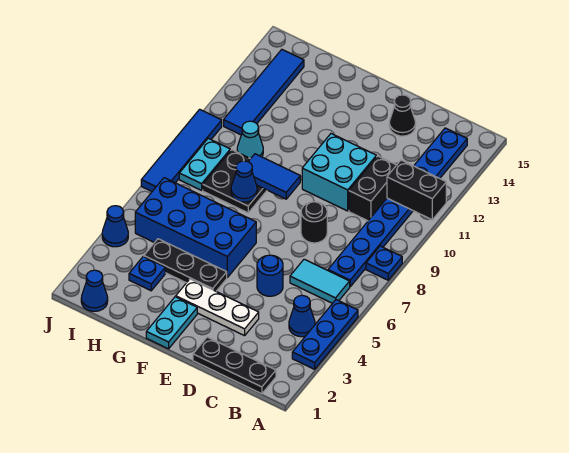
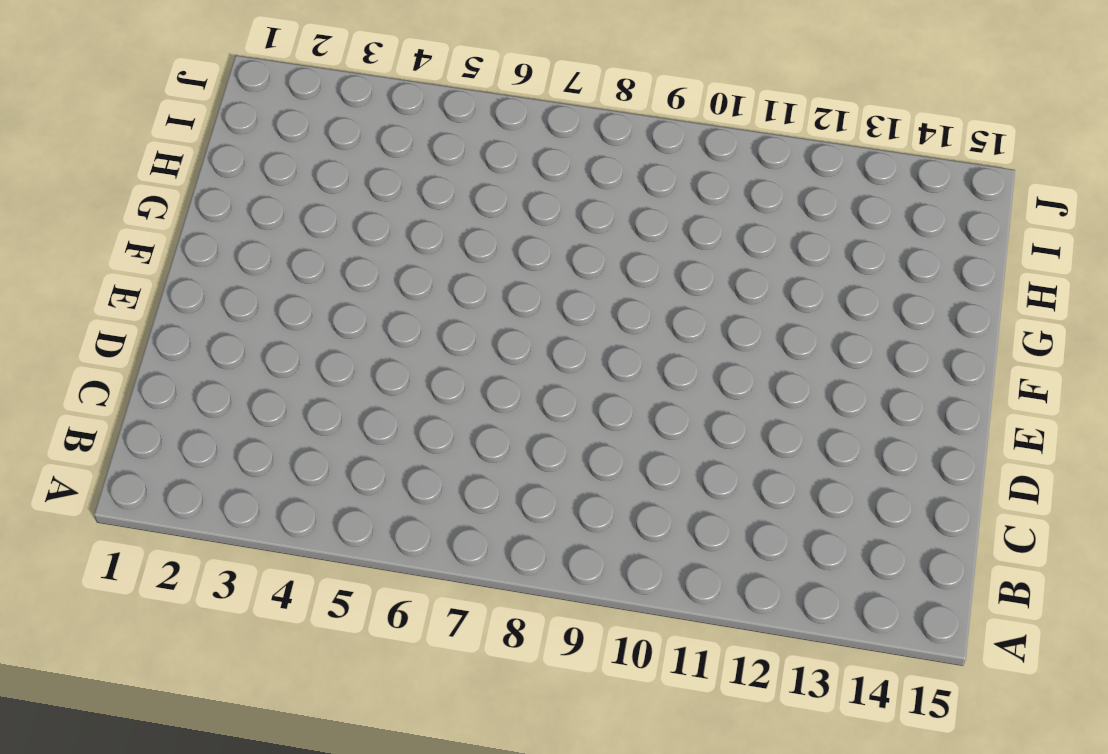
none -> blue plate A3:A5 level 1
none -> blue plate A8 level 1
none -> black plate B1:D1 level 1

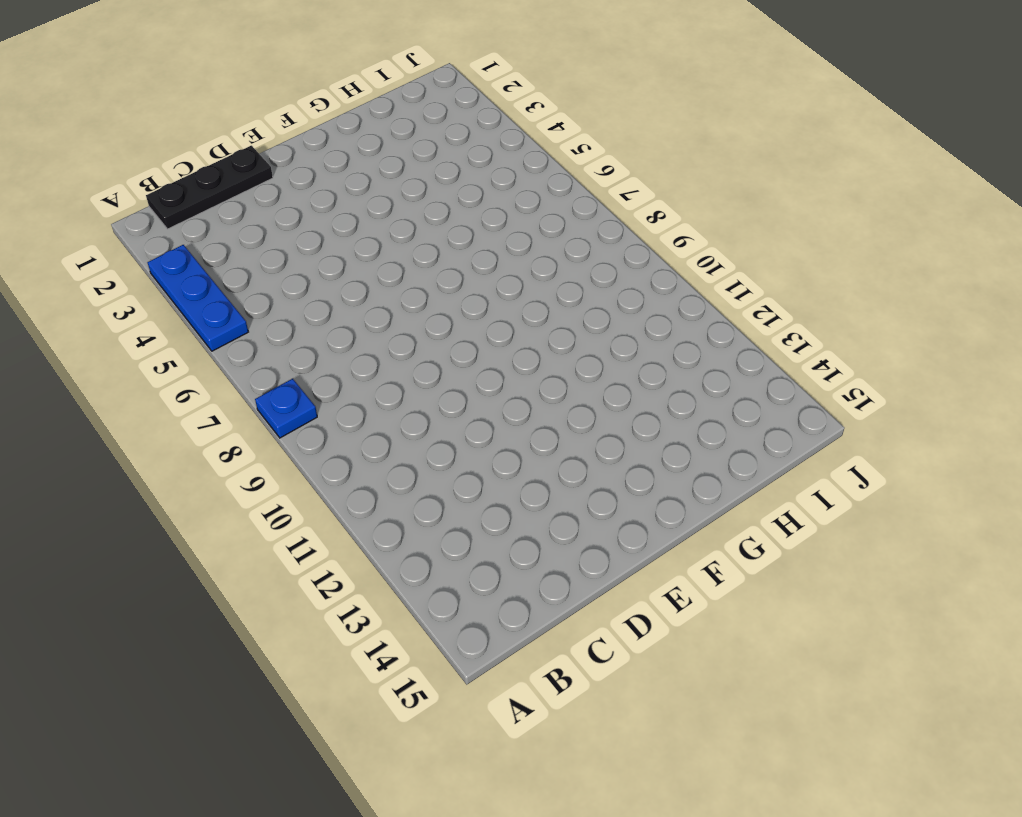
none -> blue cone B4 level 1
none -> cyan tile B6:C6 level 1
none -> blue plate B7:B14 level 1

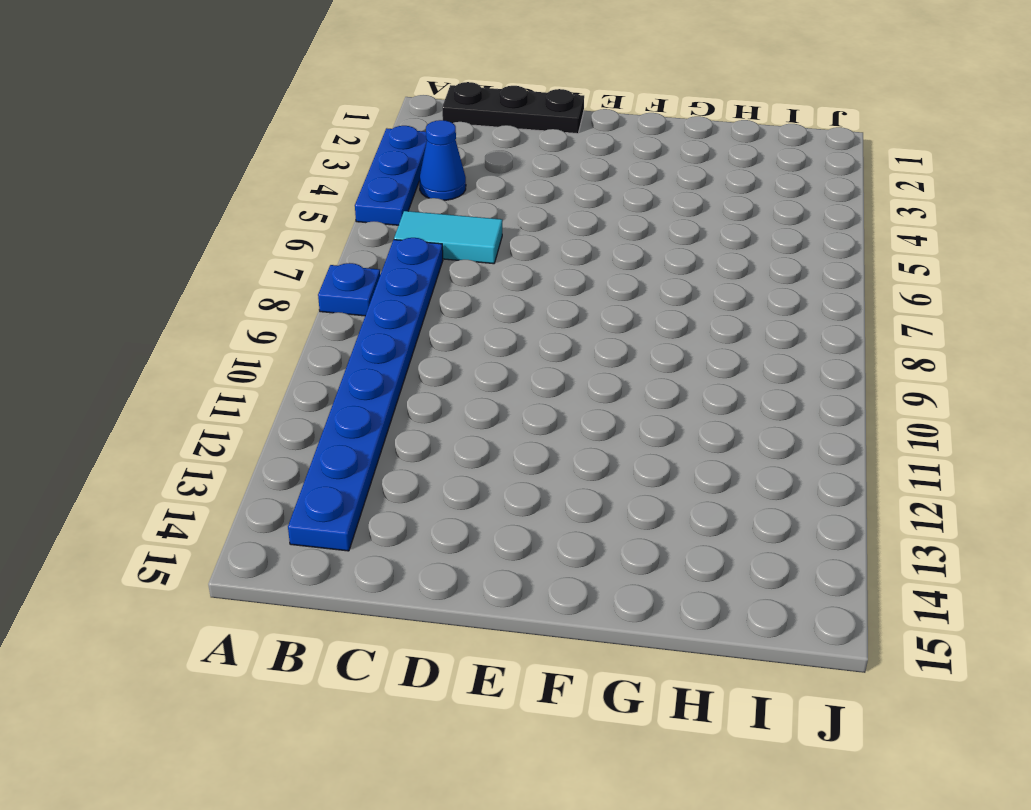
none -> black brick C10:C11 level 1
none -> white plate D3:F3 level 1
none -> blue round brick D5 level 1

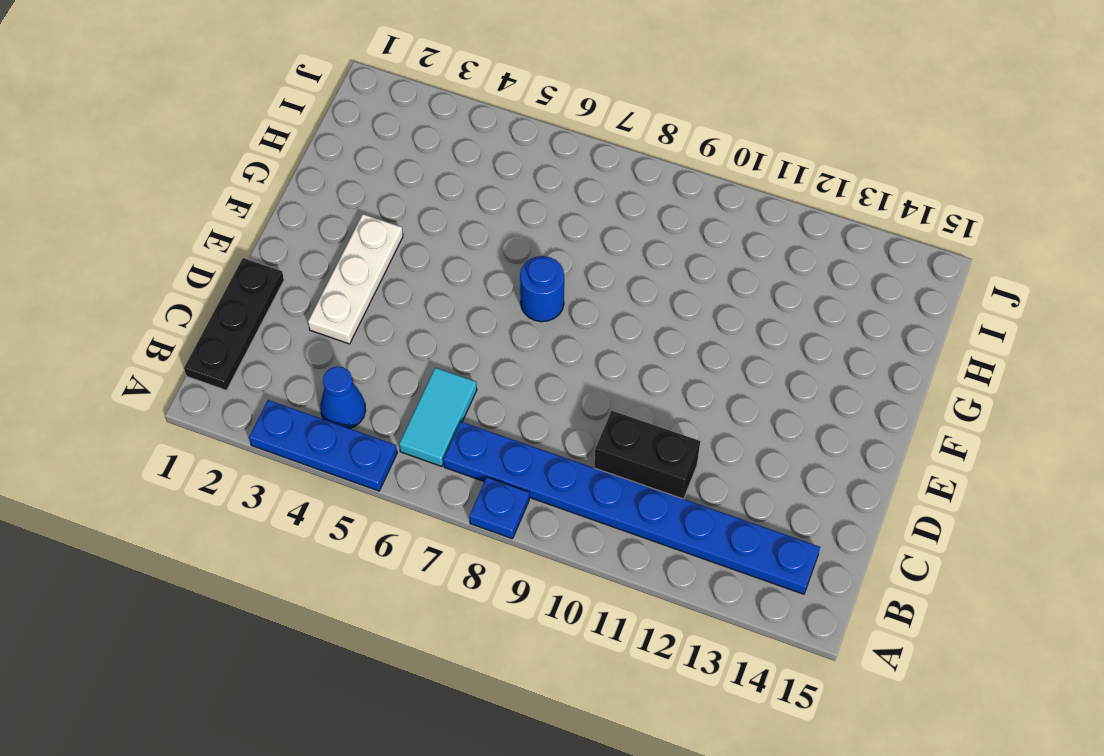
blue round brick F7 level 1 -> blue round brick D5 level 1
none -> black round brick D8 level 1
none -> cyan brick D10:E11 level 1
none -> black cone D14 level 1

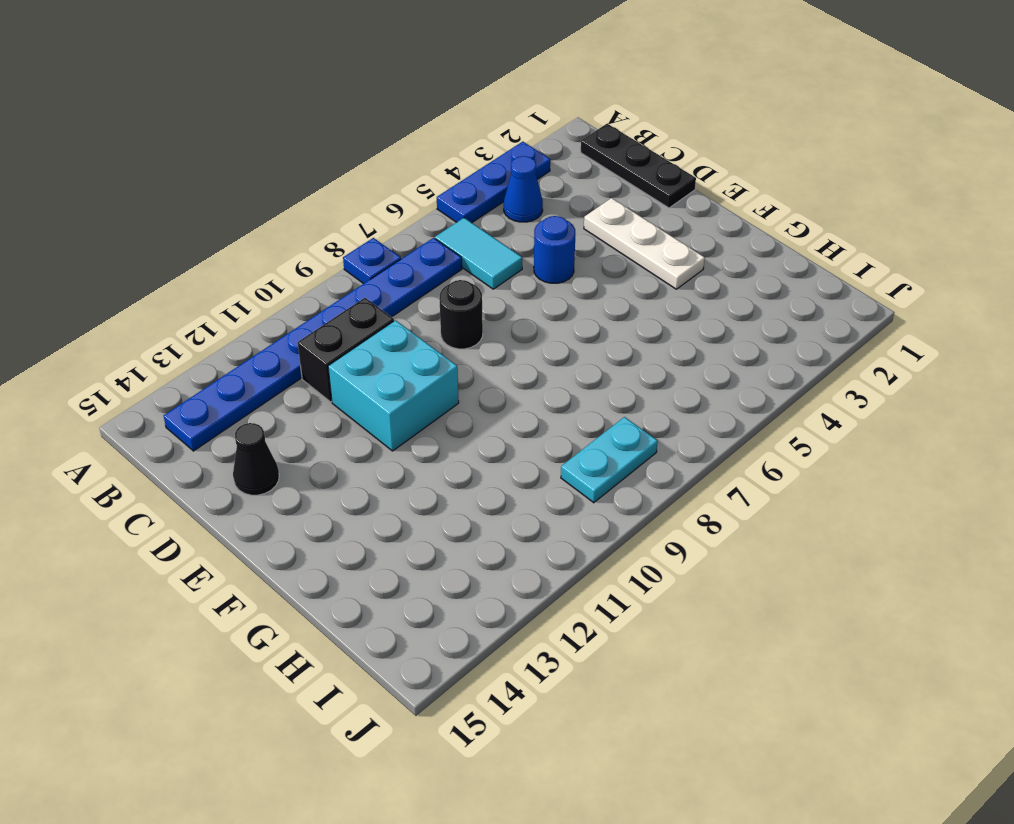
none -> cyan plate F1:F2 level 1
none -> black plate F4:H4 level 1
none -> blue brick F5:I6 level 1

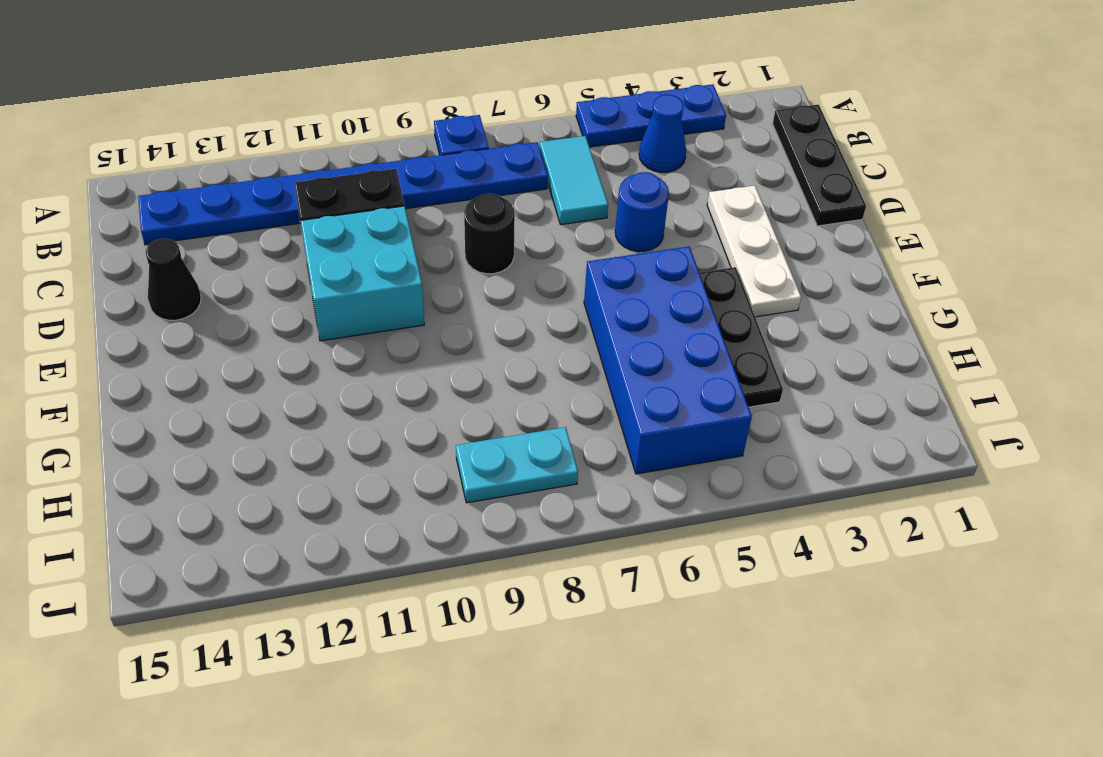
none -> cyan plate F1:F2 level 1
none -> black plate G8:H9 level 1
none -> blue plate H3 level 1

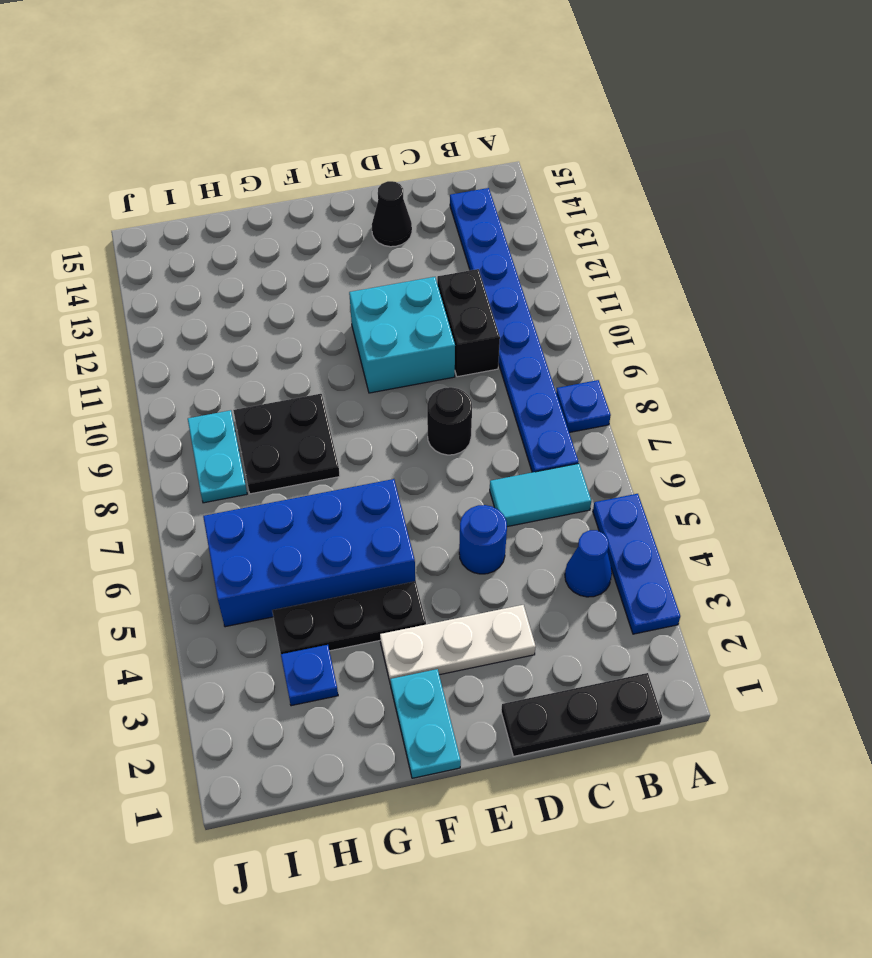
none -> cyan cone H10 level 1
none -> blue cone I1 level 1
none -> blue tile I11:I14 level 1

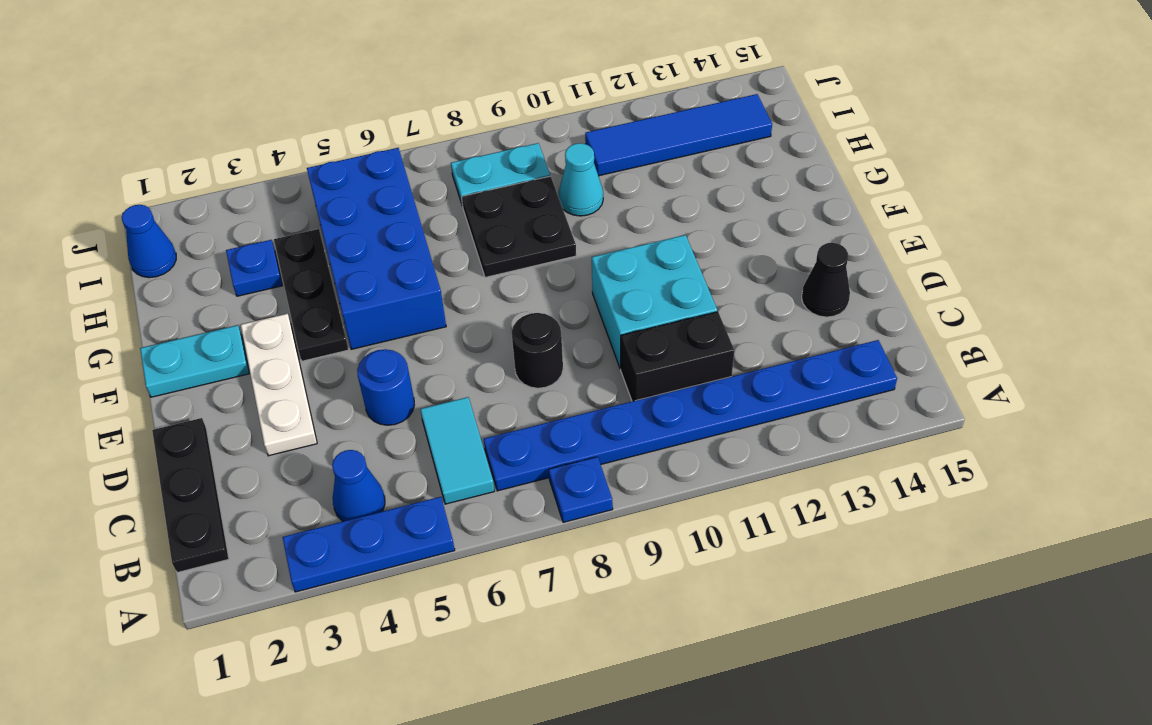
none -> blue cone J4 level 1
none -> blue tile J7:J10 level 1
none -> black brick A11:B11 level 2

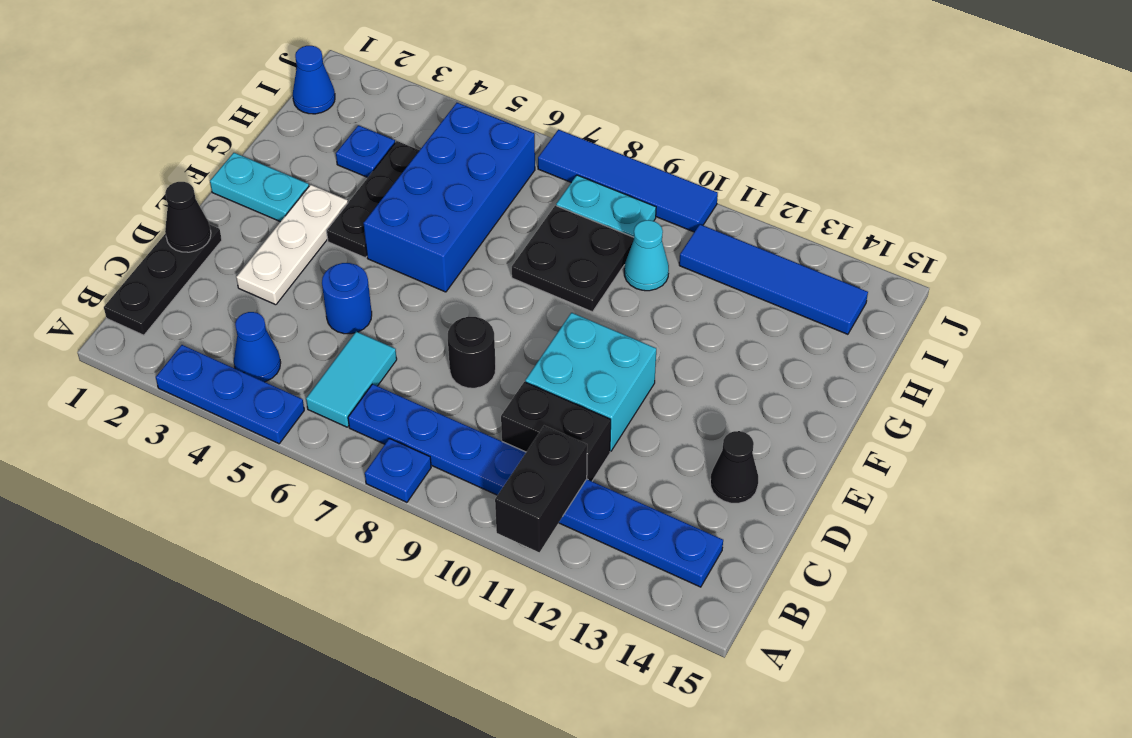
black cone D1 level 2 -> none
none -> blue cone J4 level 1
none -> blue tile F9:G9 level 2
none -> blue cone G8 level 2

